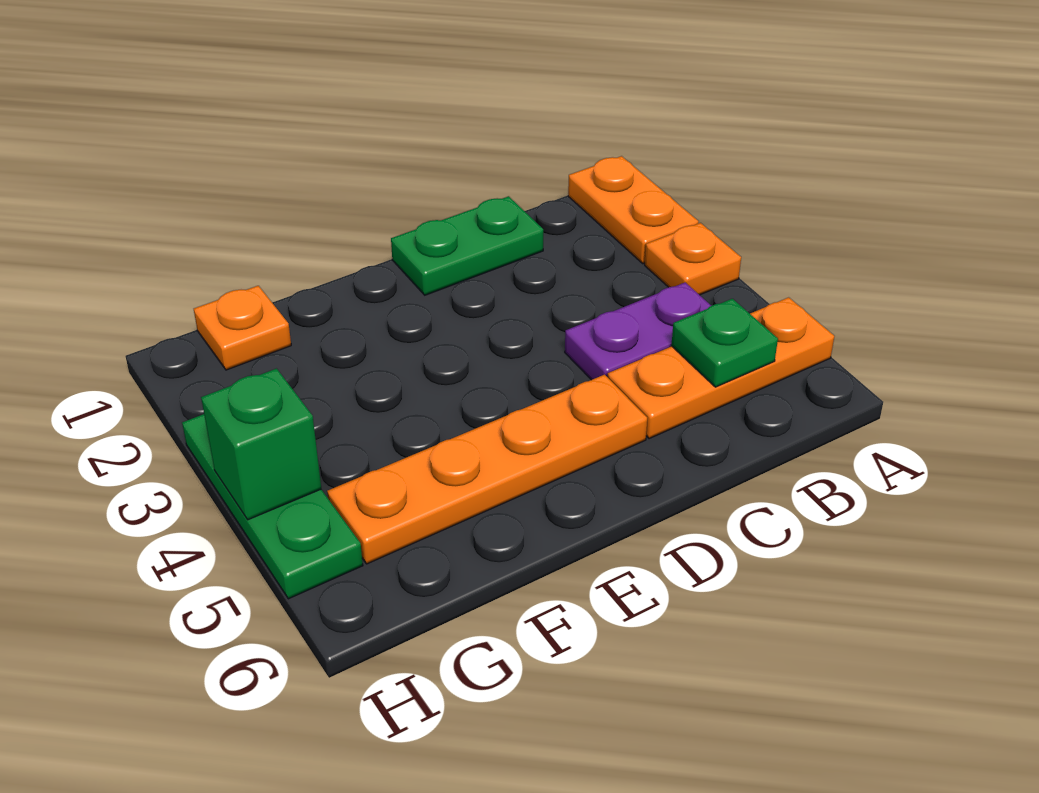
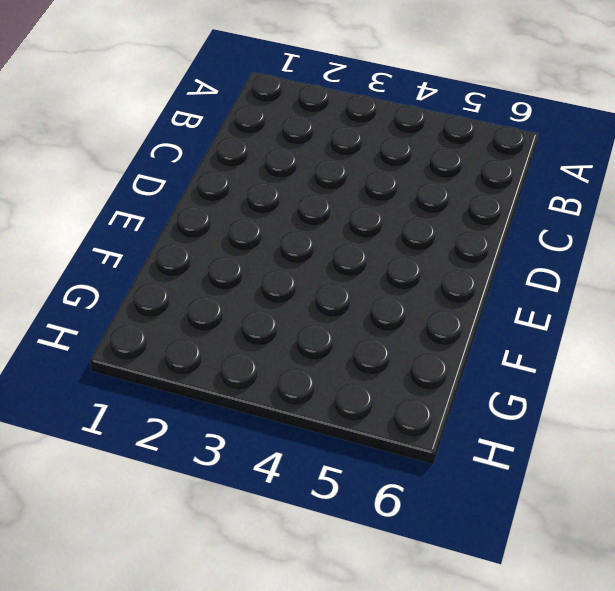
none -> orange plate A1:A2 level 1
none -> orange plate A3 level 1

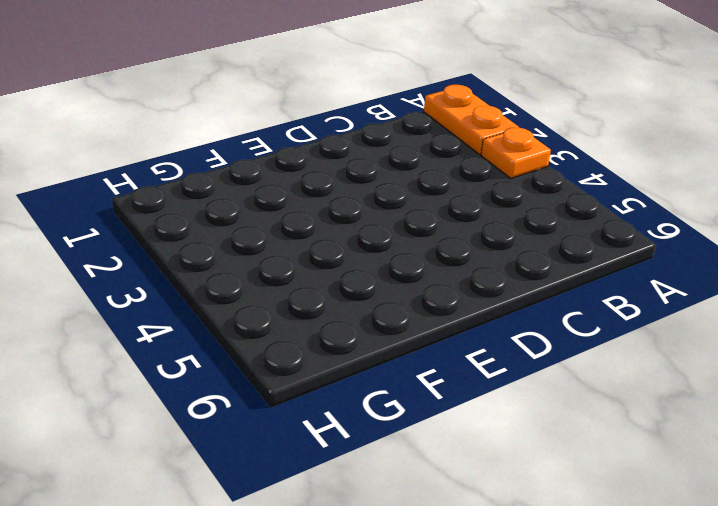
none -> orange plate A5:C5 level 1
none -> purple plate B4:C4 level 1

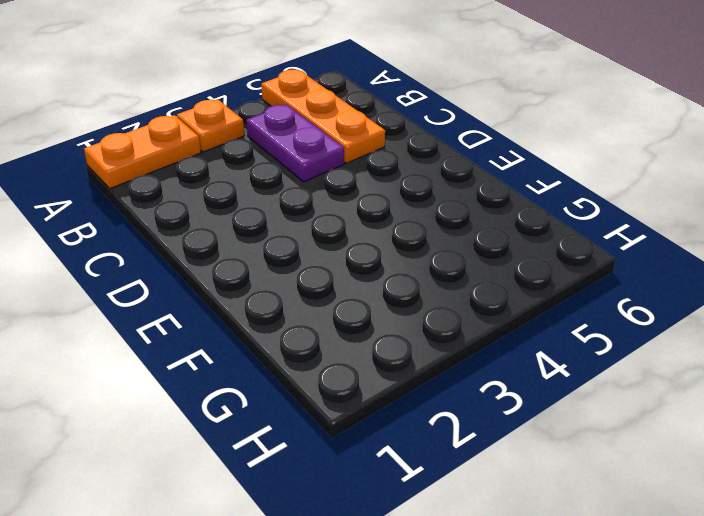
none -> green plate C1:D1 level 1
none -> orange plate D5:G5 level 1

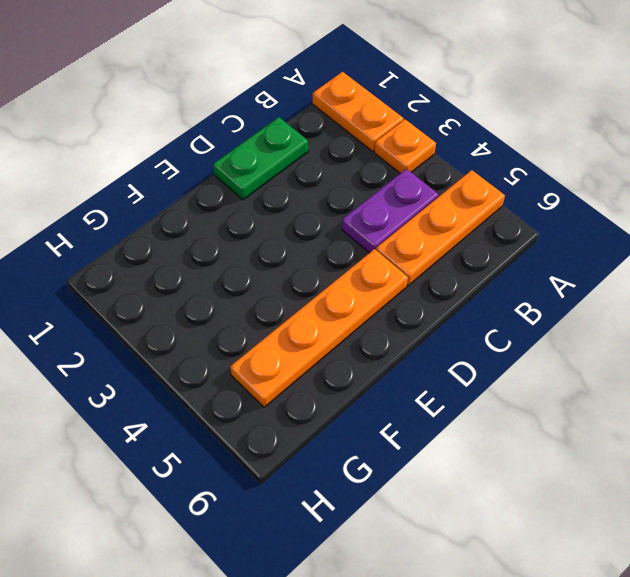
none -> orange plate G1 level 1
none -> green plate H3:H5 level 1

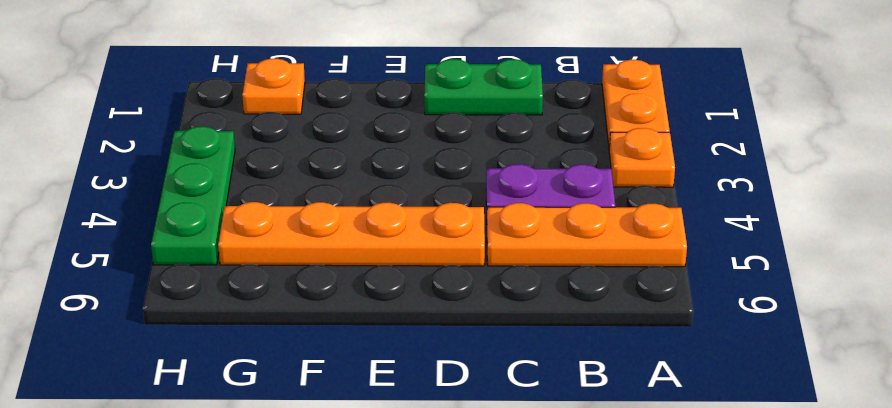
none -> green plate B5 level 2
none -> green brick H4 level 2

